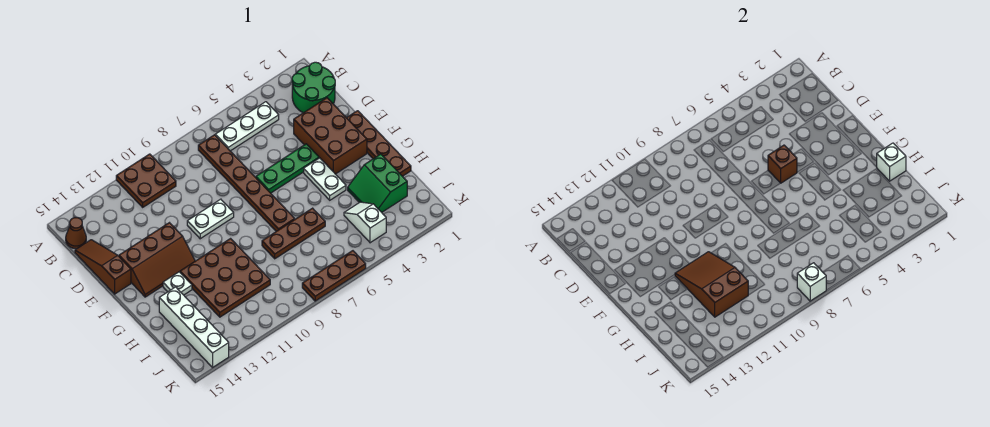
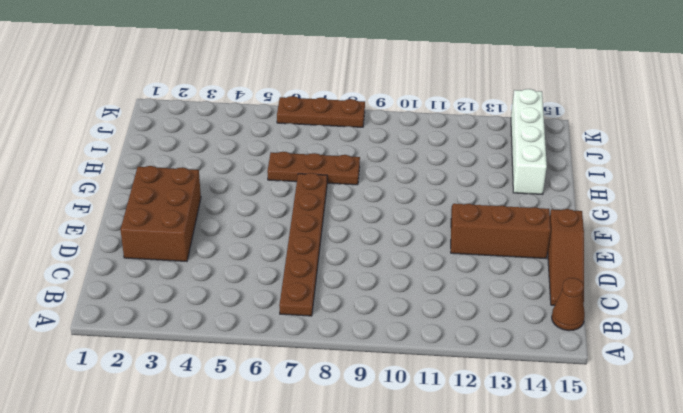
none -> brown plate A10:B11 level 1
none -> green round brick B1:C2 level 1
none -> white plate B4:B6 level 1

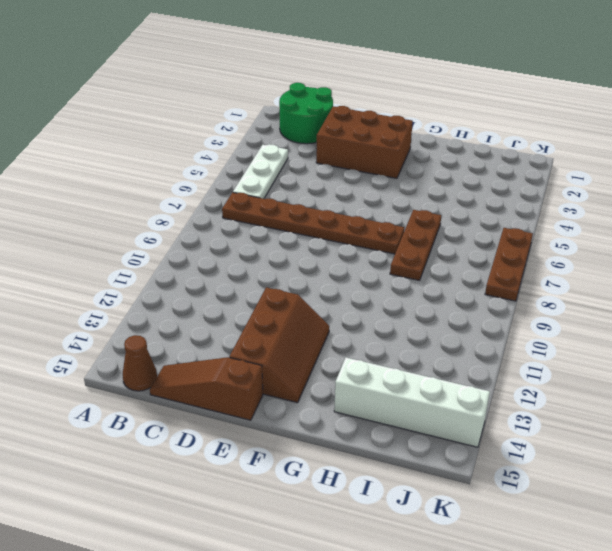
none -> brown plate A10:B11 level 1
none -> brown plate E1:H1 level 1
none -> green plate E4:E6 level 1

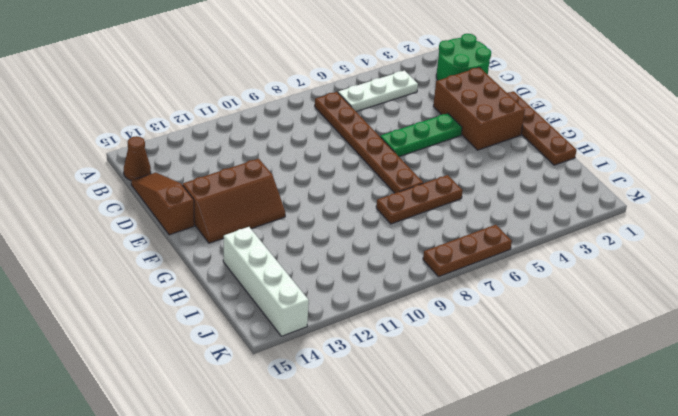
none -> brown plate A10:B11 level 1
none -> white plate E9:E10 level 1
none -> white plate F4:G4 level 1

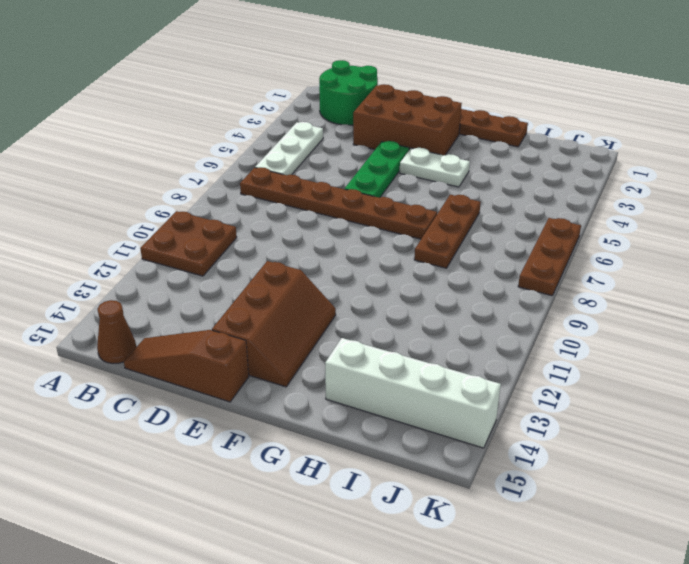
none -> white plate E9:E10 level 1
none -> brown plate G10:I12 level 1
none -> white plate G13 level 1

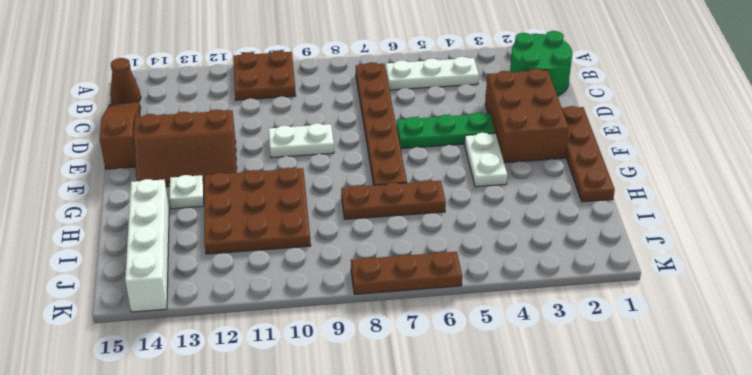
none -> green slope H2:I3 level 1 top 2
none -> white slope I4:J4 level 1 top J
none -> brown brick E5 level 2

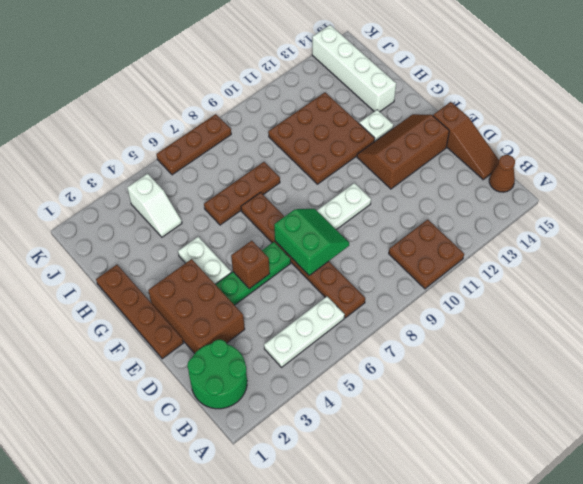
green slope D7:E8 level 2 top 7 -> green slope H2:I3 level 1 top 2
none -> brown slope G11:I12 level 2 top I
none -> white brick H1 level 2
none -> white brick K8 level 2

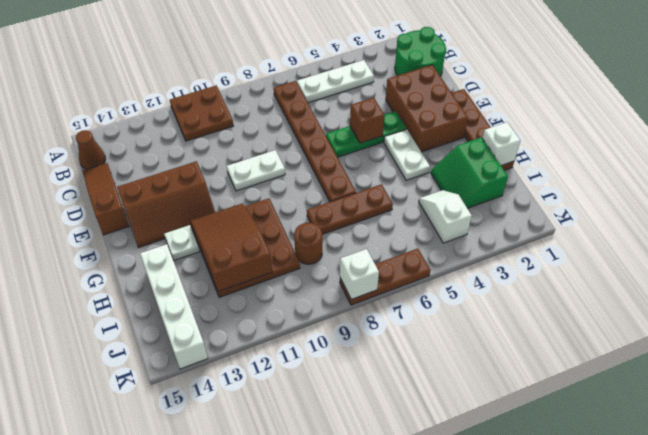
brown round brick I9 level 1 -> none

